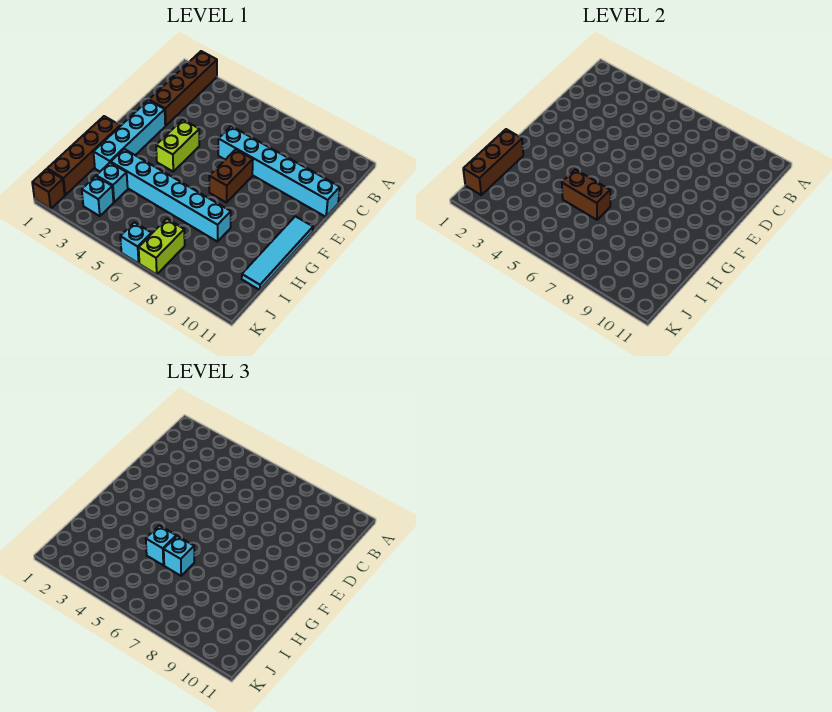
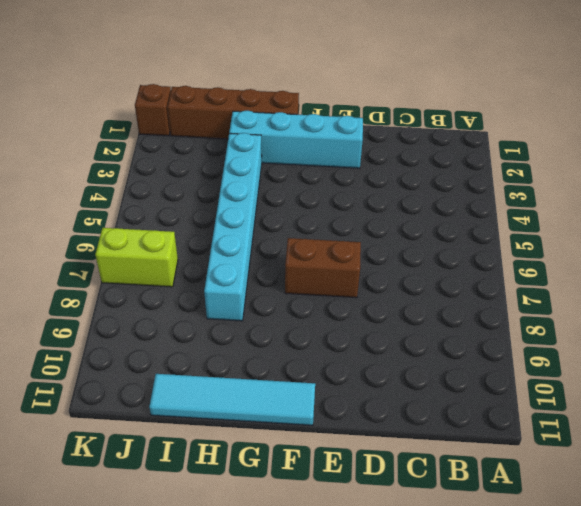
none -> brown brick A2:D2 level 1
none -> cyan brick D6:D11 level 1
none -> lime brick E4:F4 level 1

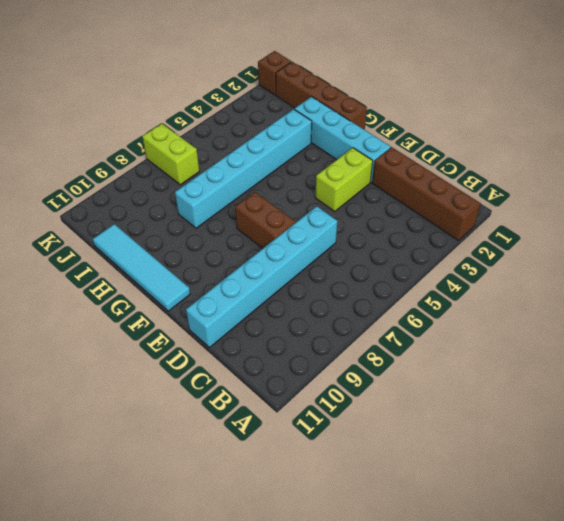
lime brick E3:E4 level 1 -> lime brick E4:F4 level 1
none -> cyan brick I3 level 1
none -> cyan brick J3 level 1
none -> cyan brick K6 level 1

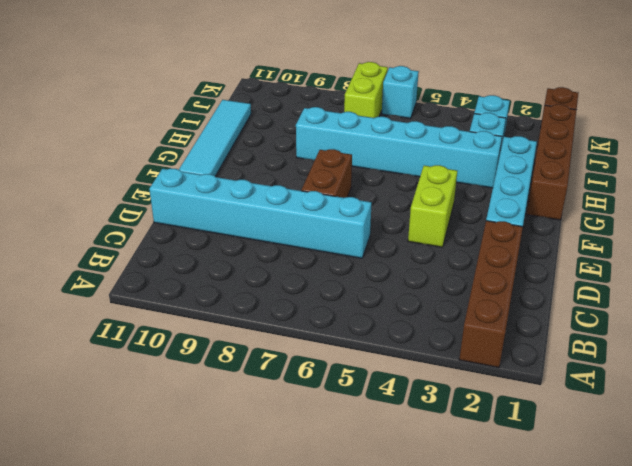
none -> brown brick H1:J1 level 2
none -> brown brick H5:H6 level 2
none -> cyan brick H5 level 3

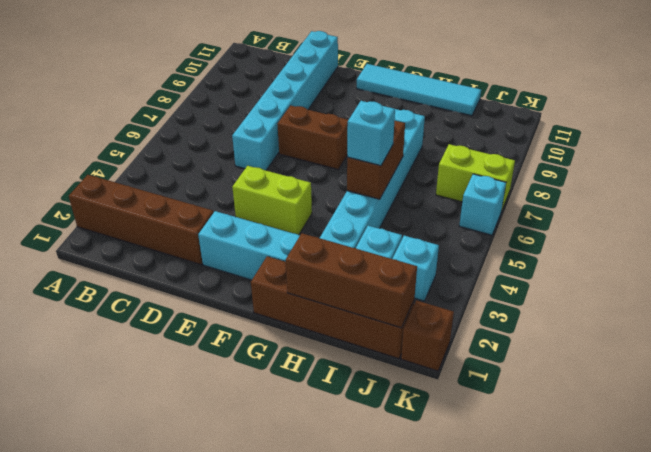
none -> cyan brick H6 level 3

